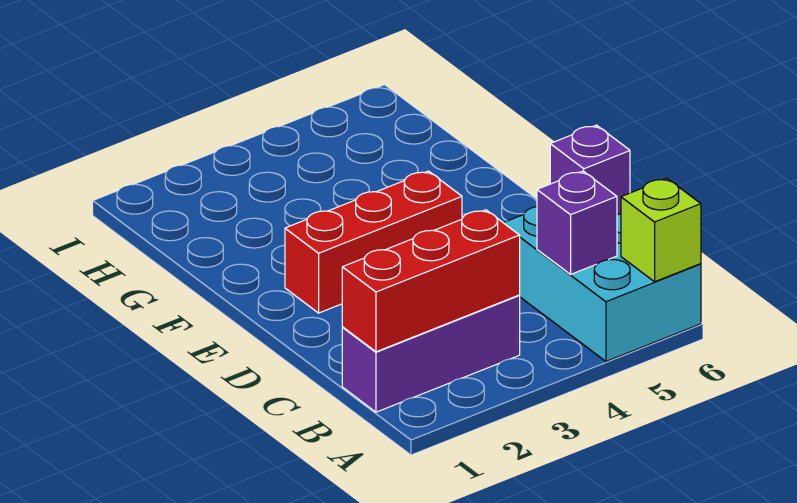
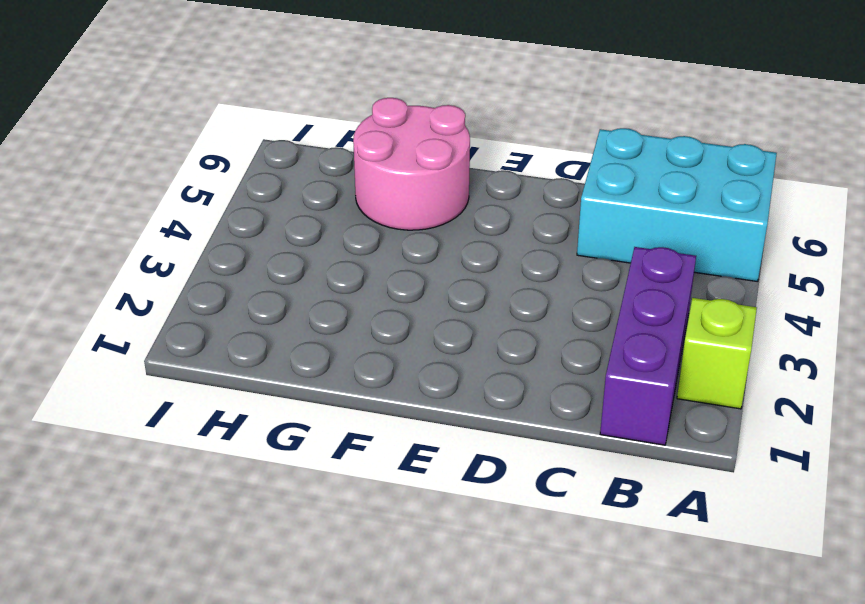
lime brick A2 level 1 -> lime brick A6 level 2
pink round brick F5:G6 level 1 -> none
none -> red brick E2:E4 level 1
none -> red brick B1:B3 level 2

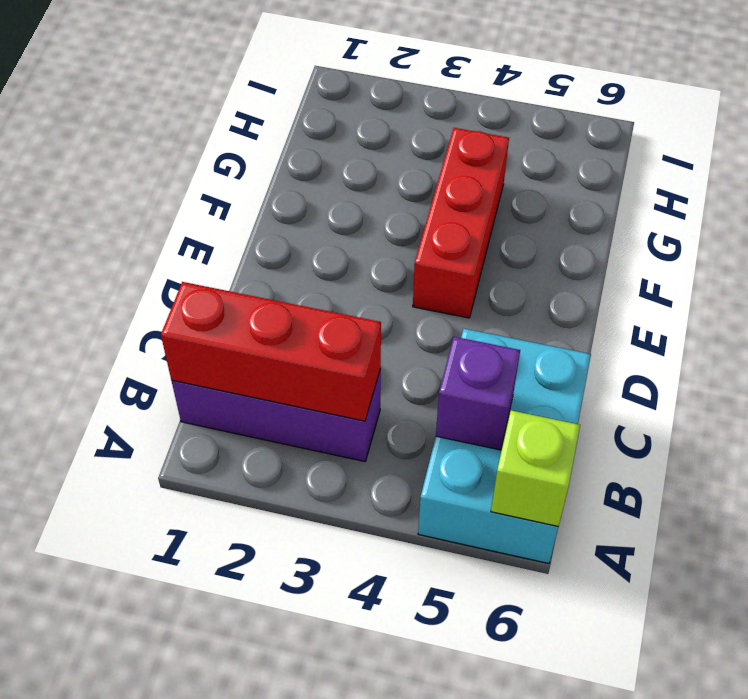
red brick E4:G4 level 1 -> red brick E2:E4 level 1
none -> purple brick C6 level 2

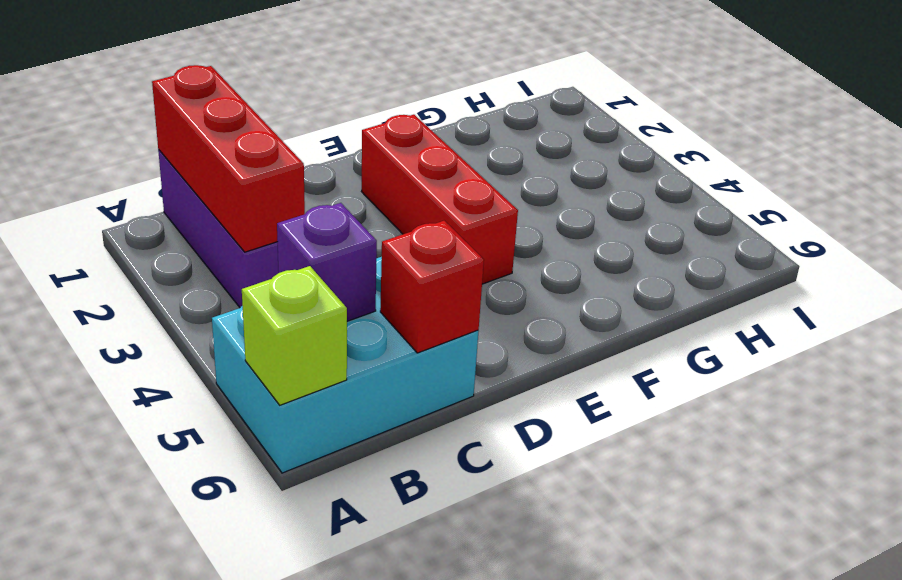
red brick C6 level 2 -> purple brick C6 level 2

